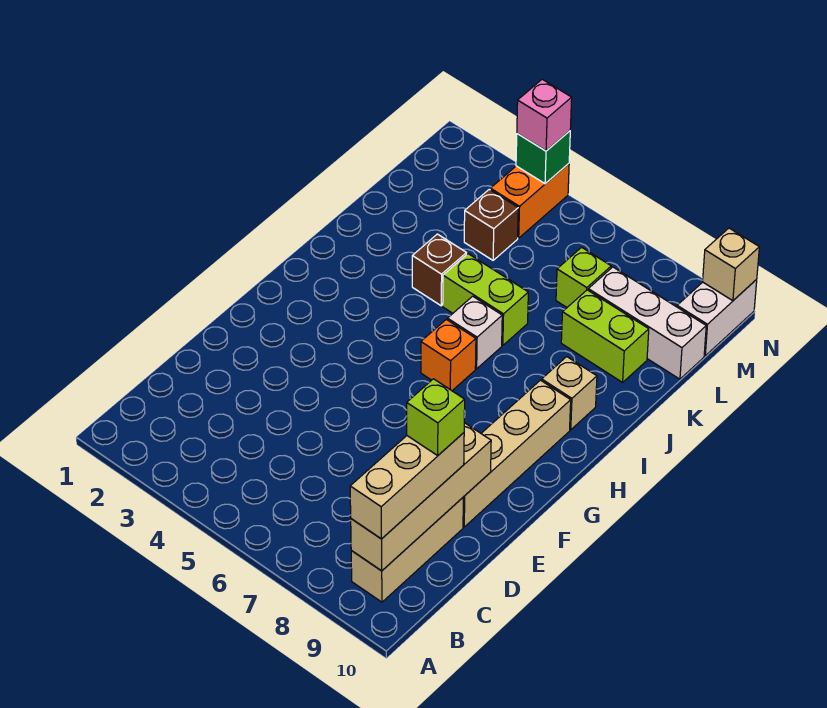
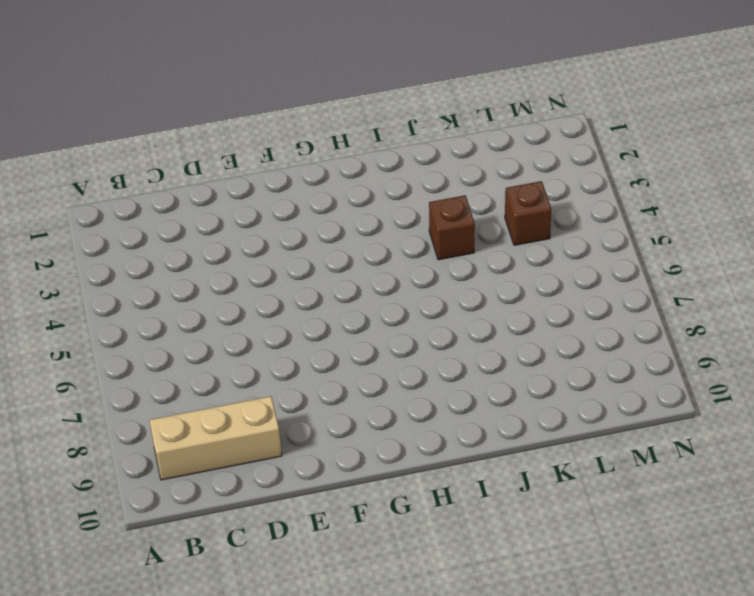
none -> tan brick E9:H9 level 1
none -> orange brick H6 level 1
none -> white brick I6 level 1

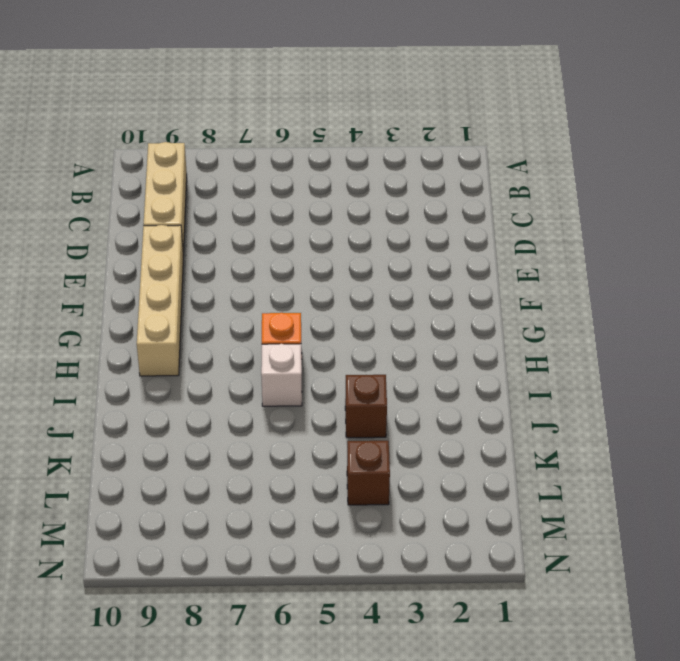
none -> tan brick I9 level 1
none -> lime brick J5:J6 level 1
none -> lime brick K8:K9 level 1

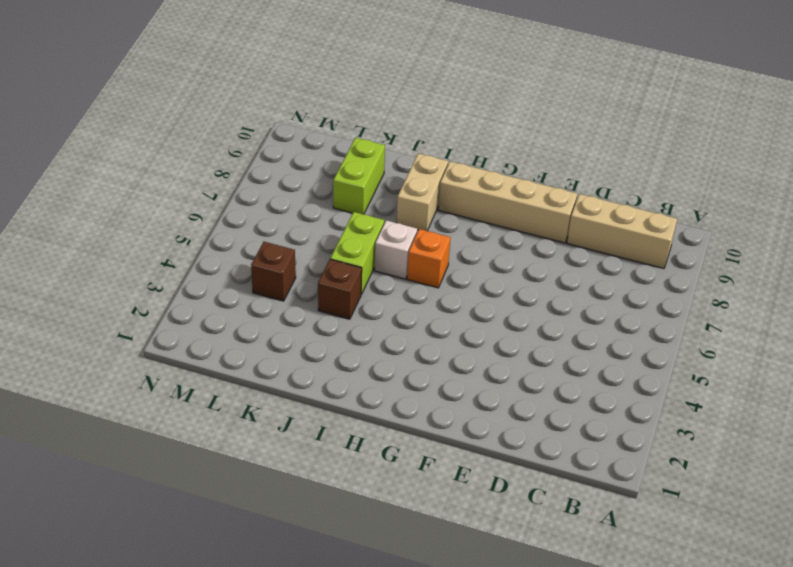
tan brick I8:I9 level 1 -> tan brick I9 level 1
none -> lime brick L7 level 1
none -> white brick L8:L10 level 1
none -> orange brick M4:N4 level 1

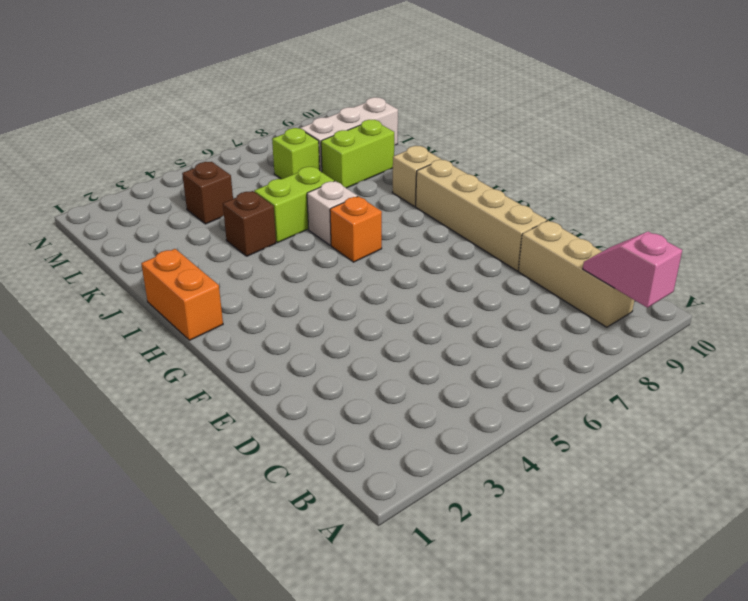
pink slope A9:B9 level 2 top A -> tan brick B9:E9 level 2
orange brick H1:I1 level 1 -> orange brick M4:N4 level 1
none -> white brick M10:N10 level 1
none -> green brick N4 level 2
none -> tan brick N10 level 2

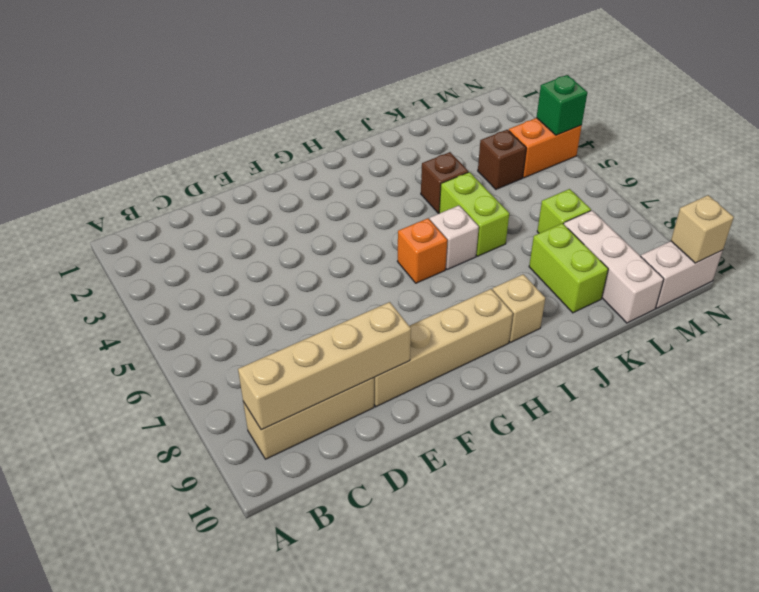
none -> tan brick B9:D9 level 3
none -> pink brick N4 level 3
none -> lime brick D9 level 4

